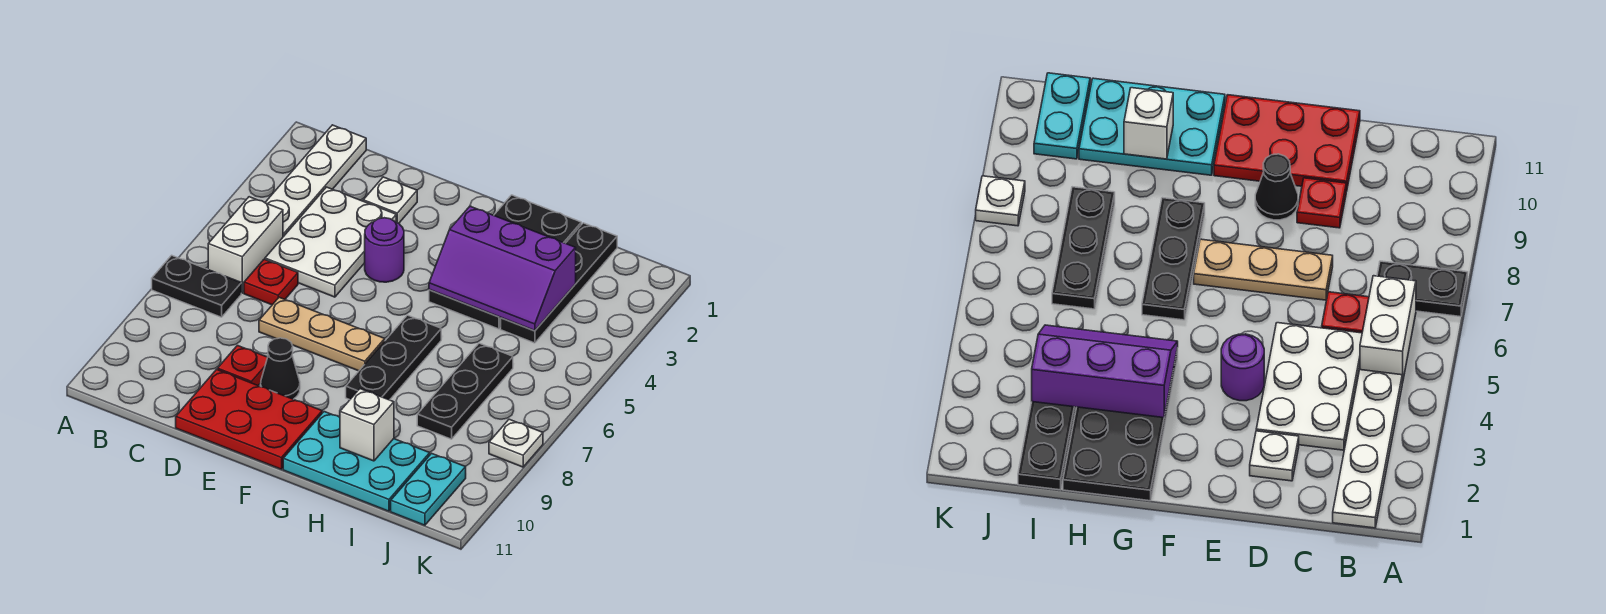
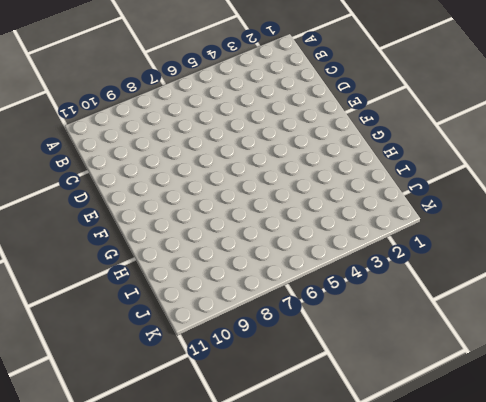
none -> black plate A7:B7 level 1
none -> white plate B1:B4 level 1
none -> white brick B5:B6 level 1

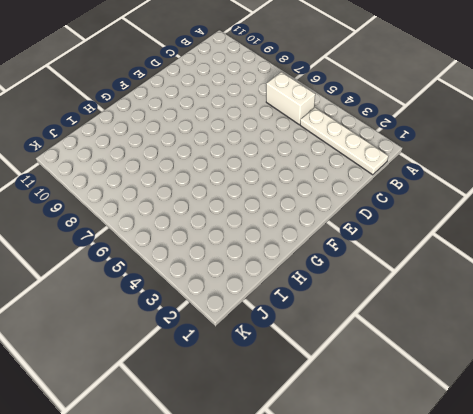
none -> black plate A7:B7 level 1
none -> white plate C3:D5 level 1
none -> red plate C6 level 1

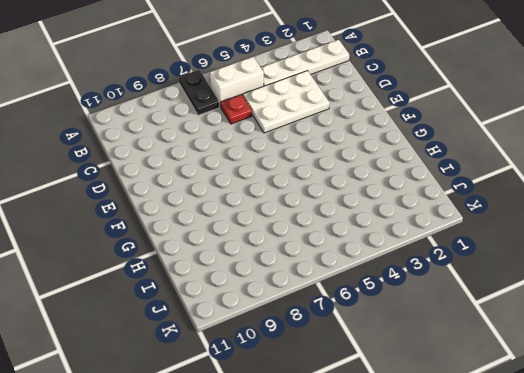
none -> white plate D2 level 1
none -> tan plate D7:F7 level 1
none -> red plate D9 level 1

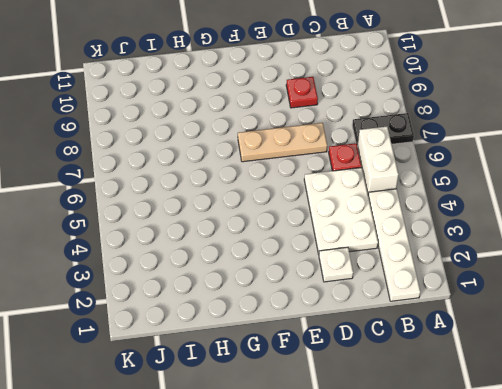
none -> red plate D10:F11 level 1
none -> purple round brick E4 level 1
none -> black cone E9 level 1

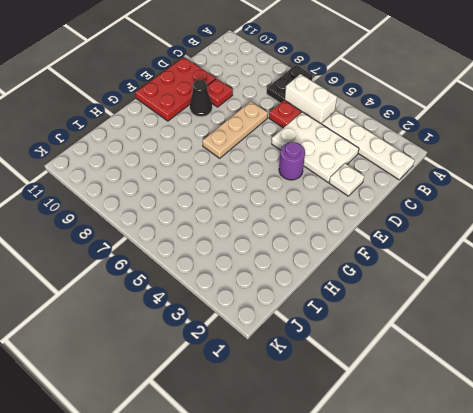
none -> black plate G1:H4 level 1
none -> black plate G6:G8 level 1
none -> cyan plate G10:I11 level 1

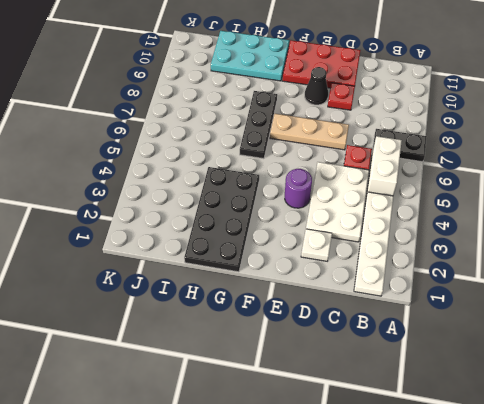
none -> black plate I1:I4 level 1
none -> black plate I6:I8 level 1
none -> cyan plate J10:J11 level 1

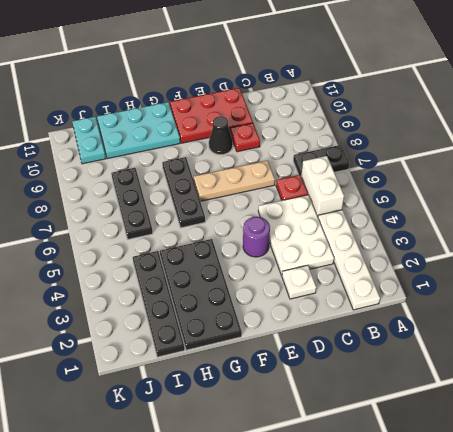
none -> white plate K8 level 1
none -> purple slope G3:I4 level 2 top 3
none -> white brick H10 level 2

